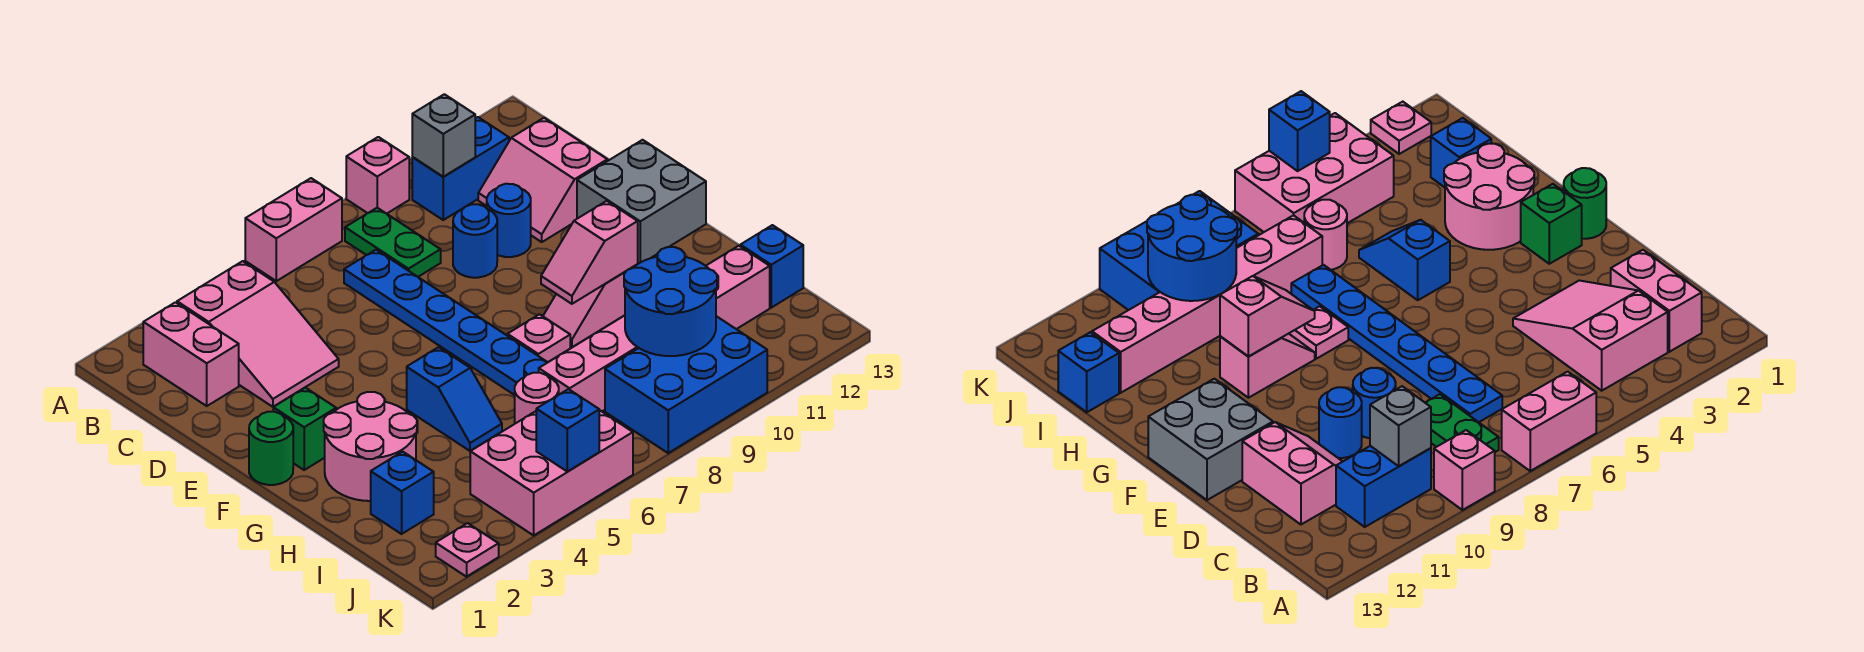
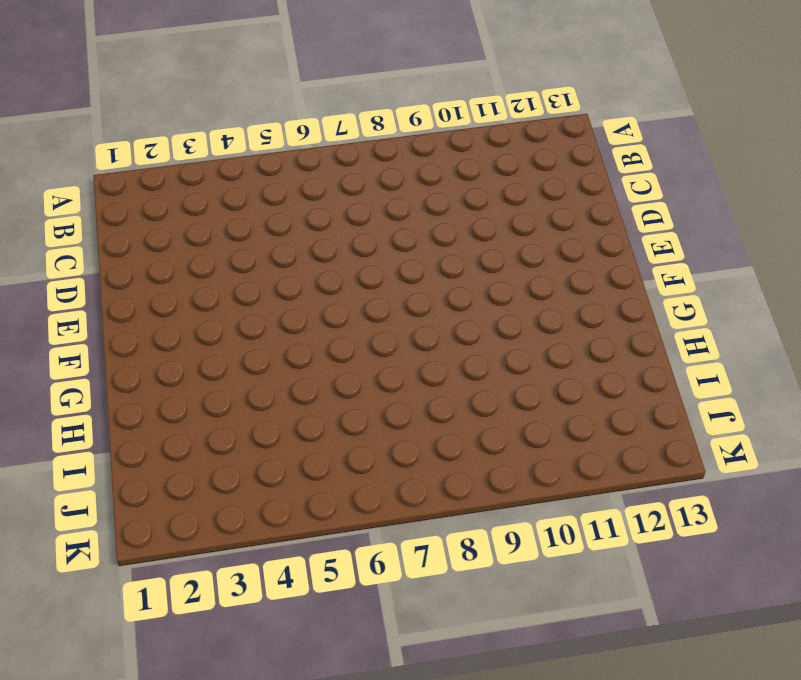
none -> pink brick A6:A7 level 1
none -> pink brick A9 level 1
none -> pink brick B2:C2 level 1

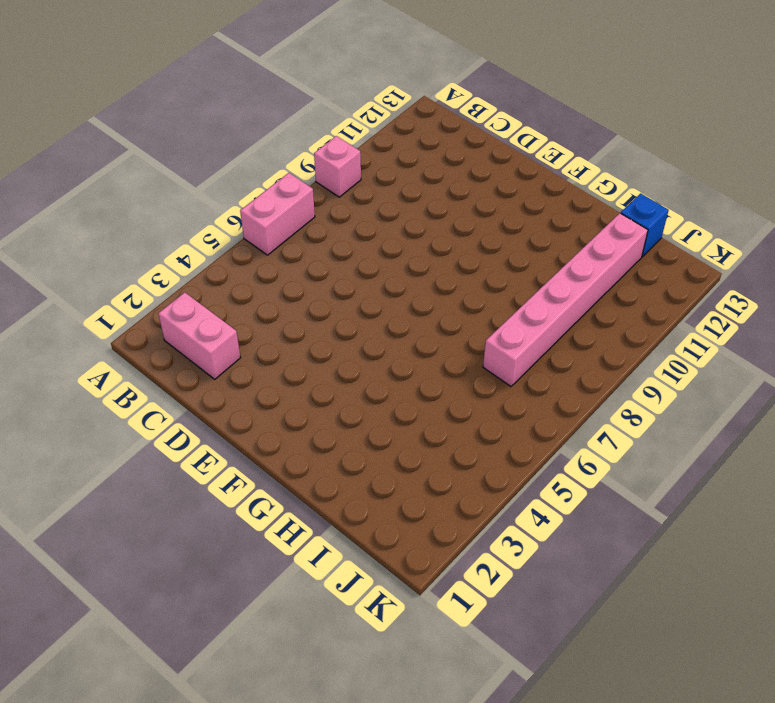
none -> pink slope B3:D4 level 1 top B
none -> green plate B8:C8 level 1
none -> blue brick B10:B11 level 1

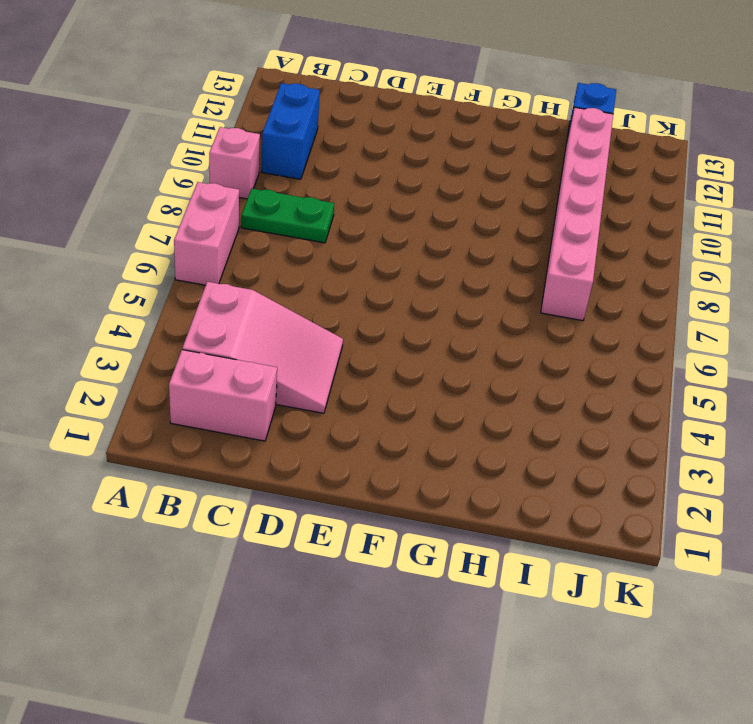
none -> blue plate C7:H7 level 1
none -> pink slope C11:D12 level 1 top 12
none -> blue round brick D9 level 1

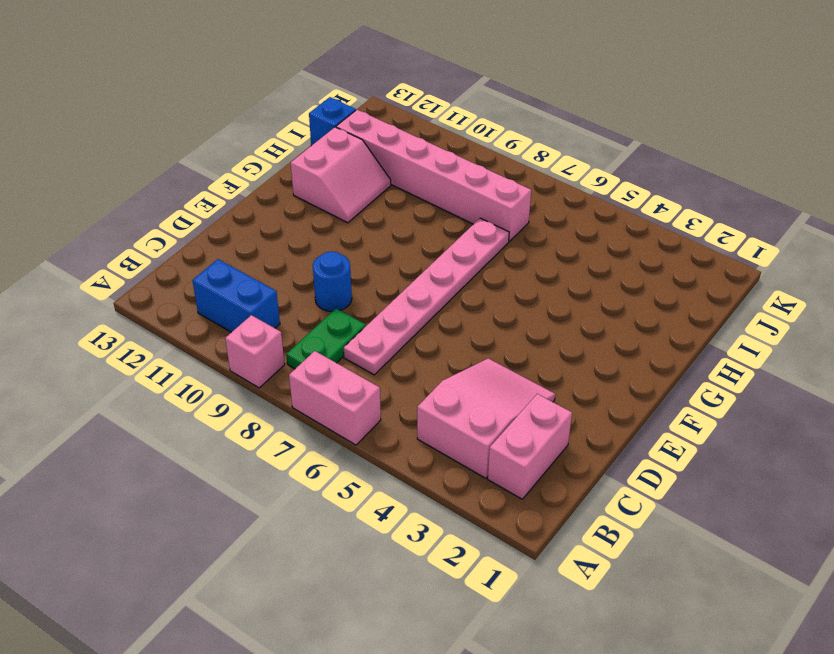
pink plate C7:H7 level 1 -> blue plate C7:H7 level 1
pink slope G11:H12 level 1 top 12 -> pink slope C11:D12 level 1 top 12
none -> blue round brick D10 level 1
none -> grey brick E12:F13 level 1
none -> green round brick F1 level 1

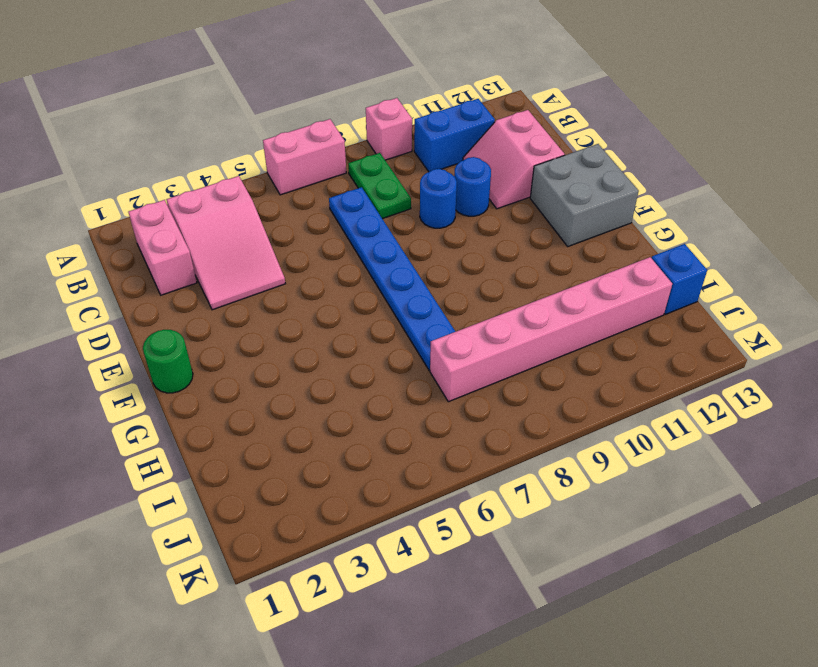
none -> green brick F2 level 1
none -> pink round brick G2:H3 level 1
none -> blue slope G5:H5 level 1 top G

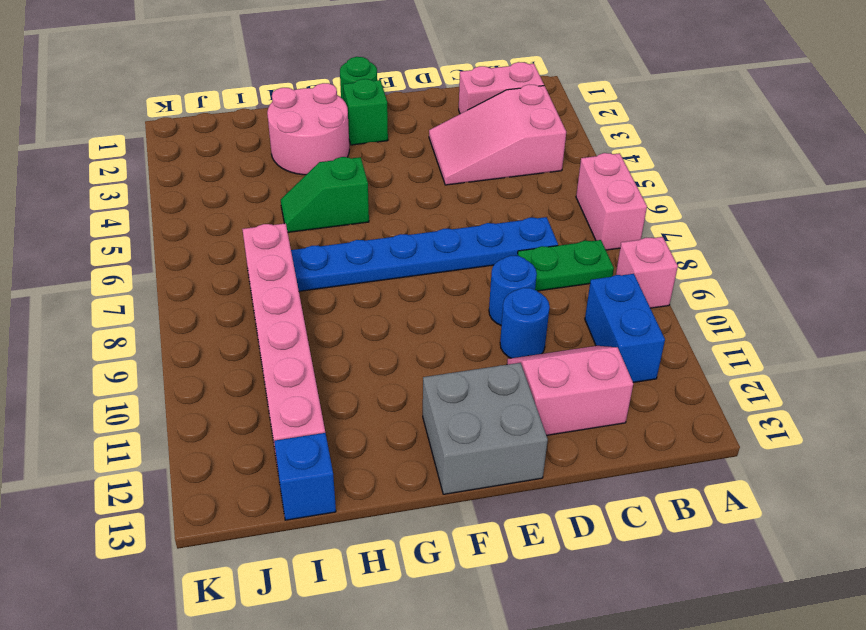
green slope G5:H5 level 1 top G -> blue slope G5:H5 level 1 top G
none -> pink plate G8 level 1
none -> pink slope G9:G10 level 1 top 10
none -> blue brick I2 level 1

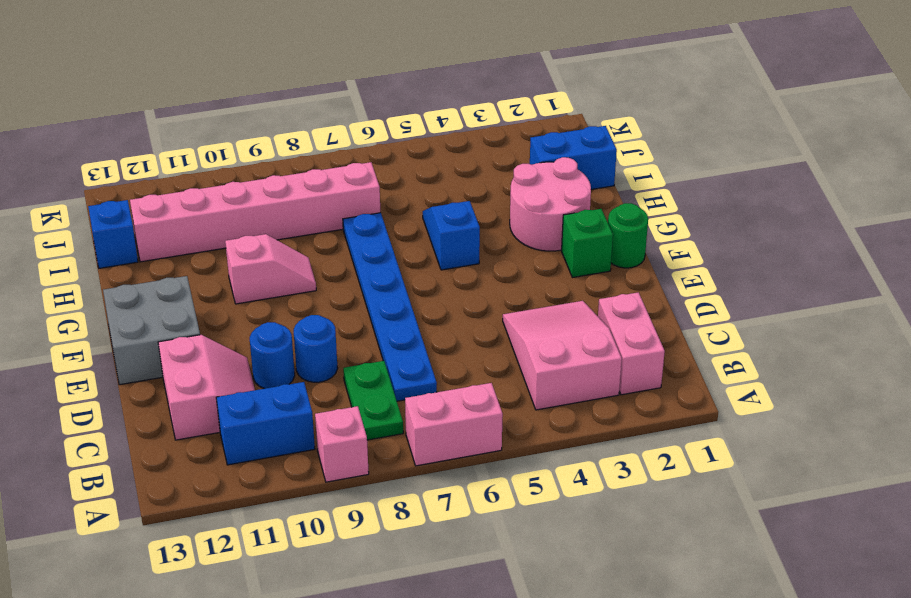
blue brick I1:I2 level 1 -> blue brick I2 level 1
none -> pink plate G8 level 1
none -> pink round brick I6 level 1
none -> pink brick J4:K6 level 1

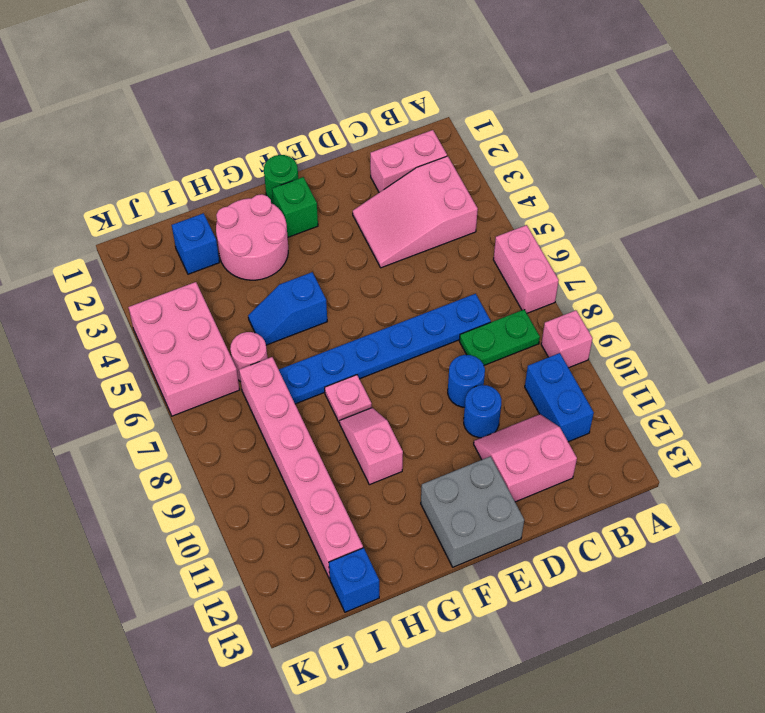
none -> blue brick J8:K10 level 1
none -> pink plate K2 level 1
none -> grey brick B10 level 2

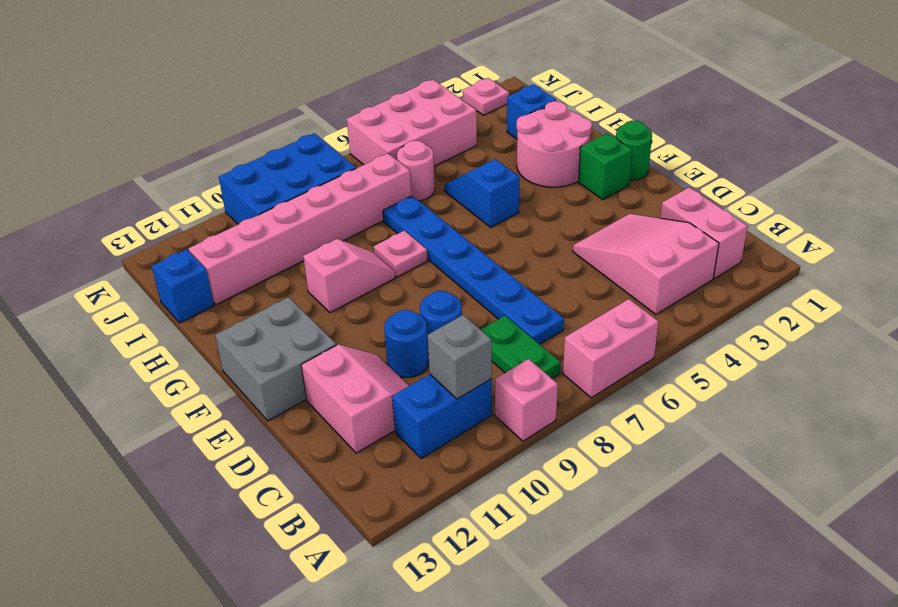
none -> pink slope G9:G10 level 2 top 10
none -> blue round brick I9:J10 level 2
none -> blue brick K5 level 2

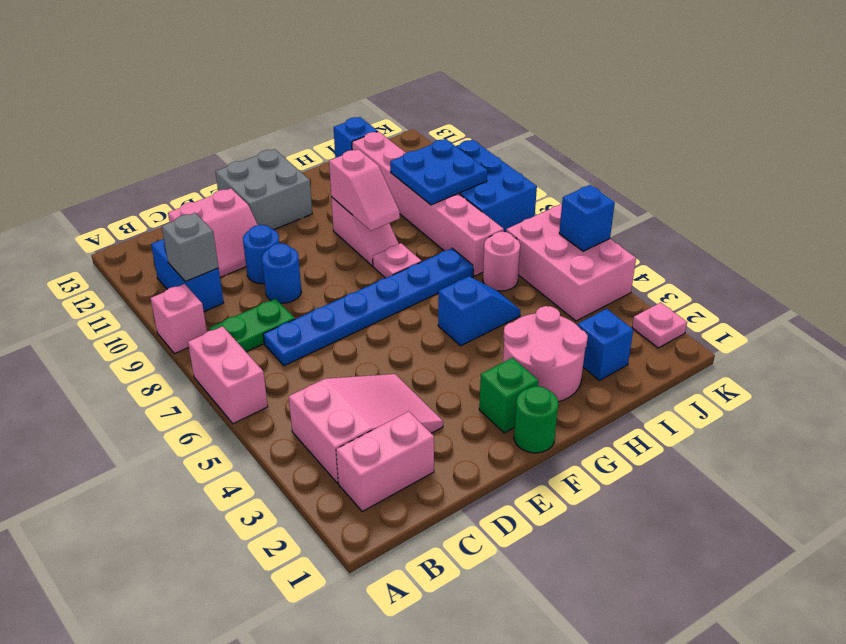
blue plate I9:J10 level 2 -> blue round brick I9:J10 level 2

